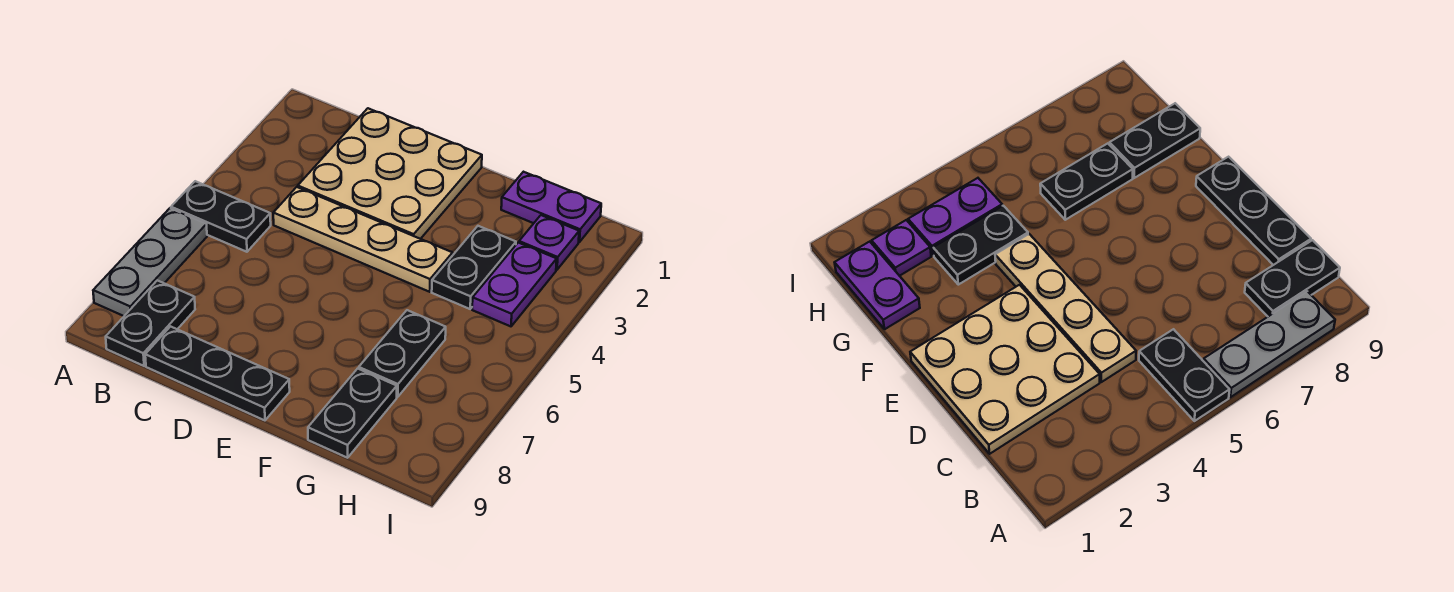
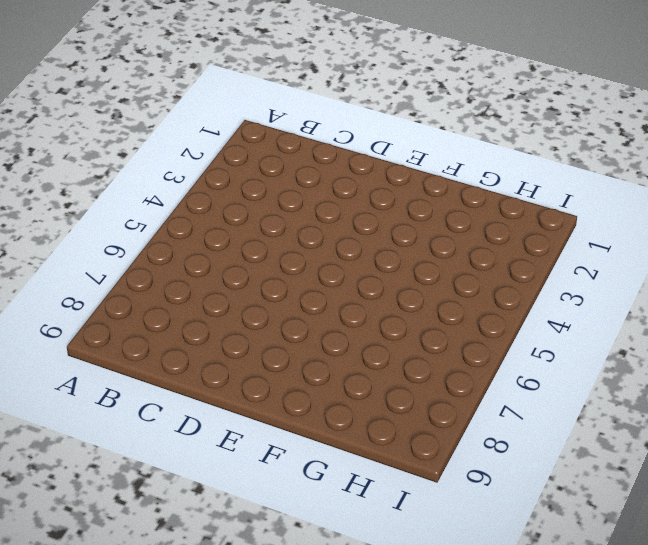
none -> black plate A5:B5 level 1
none -> grey plate A6:A8 level 1
none -> black plate B8:B9 level 1

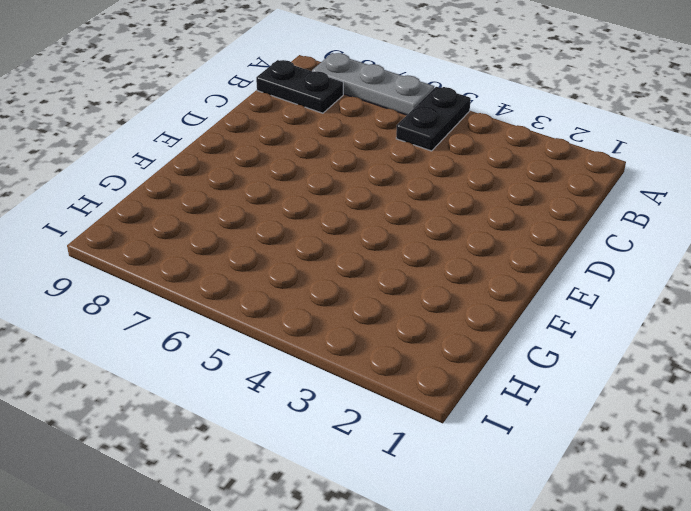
none -> tan plate C1:E3 level 1
none -> tan plate C4:F4 level 1
none -> black plate C9:E9 level 1

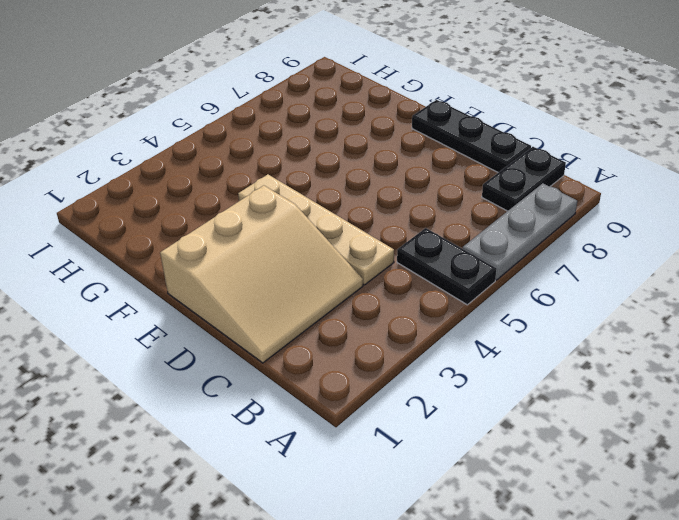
tan slope C1:E3 level 1 top E -> tan plate C1:E3 level 1
none -> purple plate G1:H1 level 1
none -> black plate G3:G4 level 1
none -> black plate G6:G7 level 1

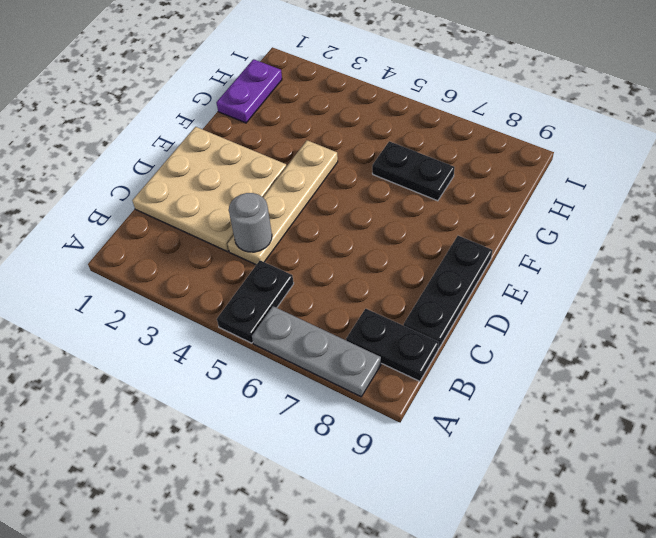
grey round brick C4 level 2 -> none
none -> black plate G3:G4 level 1
none -> black plate G8:G9 level 1
none -> purple plate H2 level 1

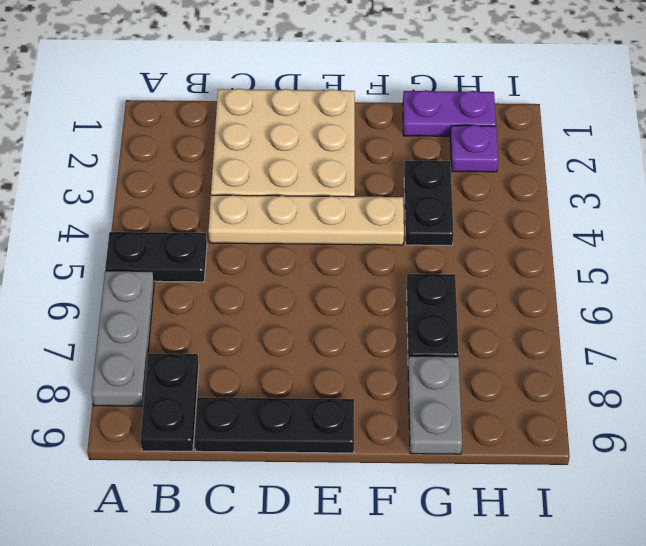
grey plate G8:G9 level 1 -> black plate G8:G9 level 1
none -> purple plate H3:H4 level 1

